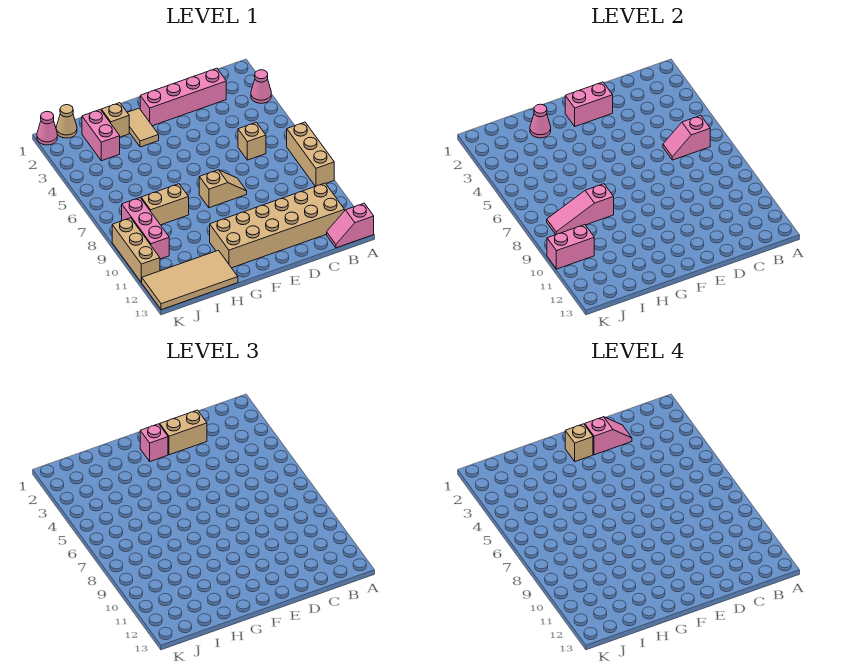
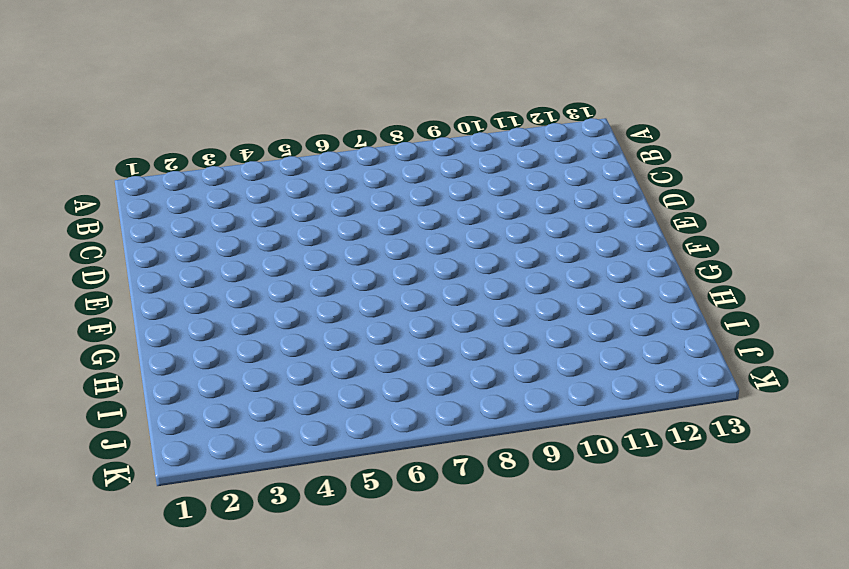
none -> pink cone A3 level 1
none -> tan brick A7:A9 level 1
none -> pink slope A13:B13 level 1 top A

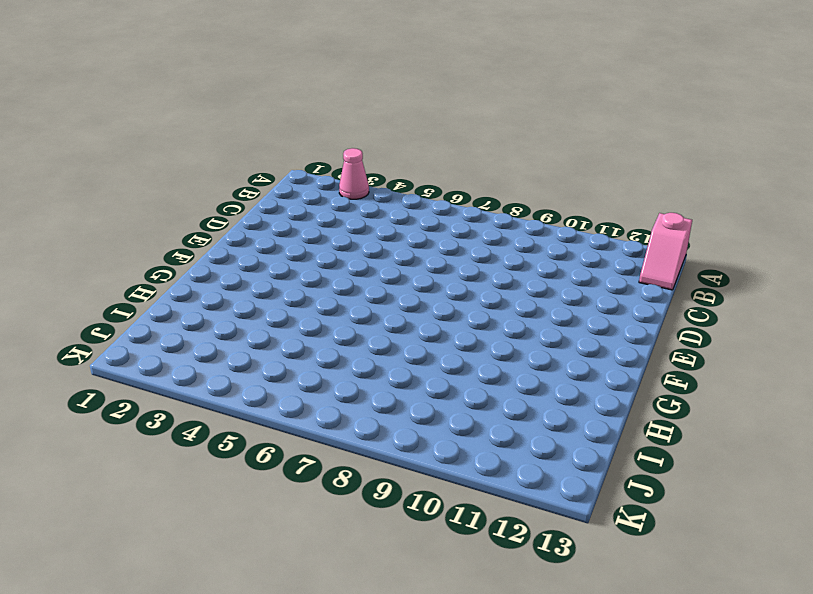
none -> tan brick A7:A9 level 1
none -> tan brick B11:G12 level 1
none -> pink brick C2:F2 level 1

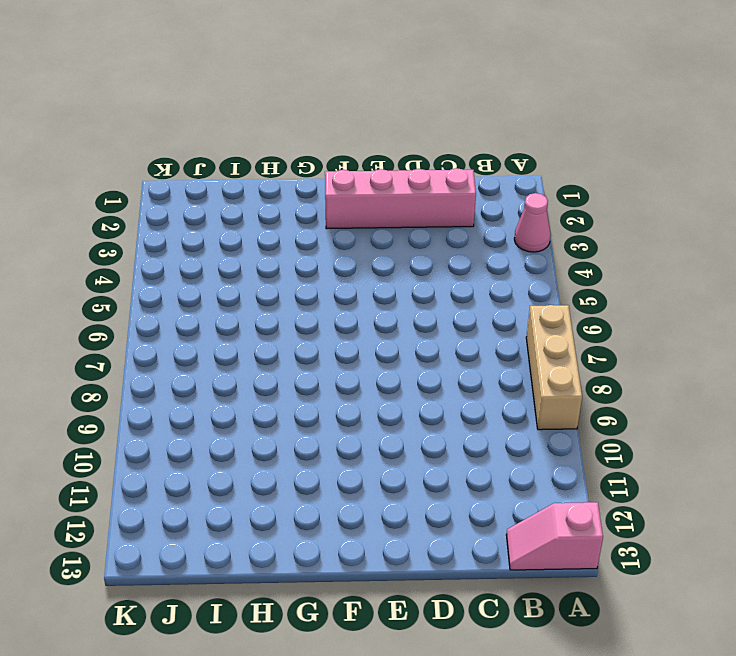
none -> tan brick B11:G12 level 1
none -> tan brick C6 level 1
none -> tan slope E8:F8 level 1 top F

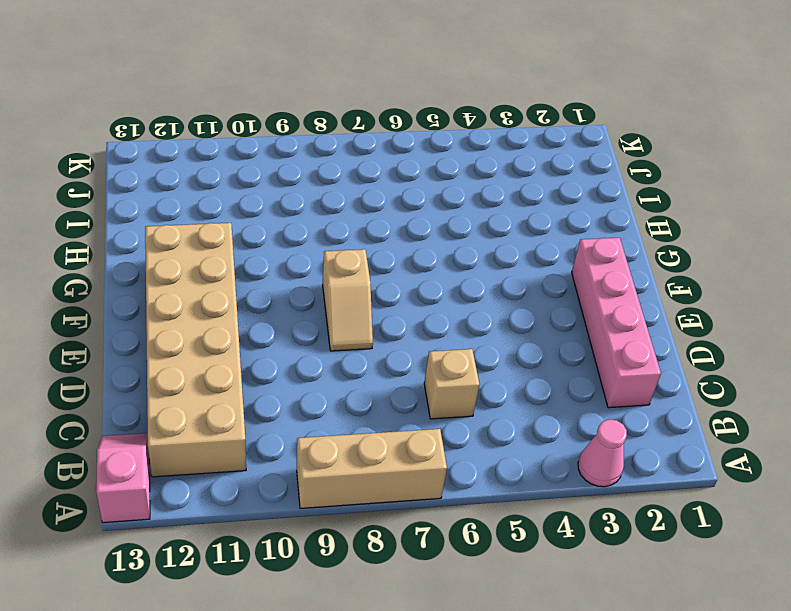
none -> tan tile G2:G3 level 1
none -> tan brick H2 level 1
none -> tan brick H8:I8 level 1

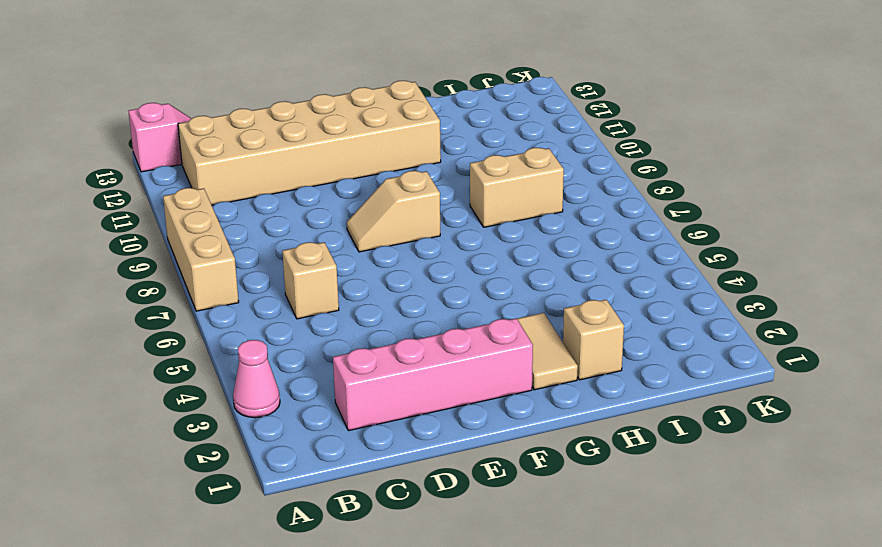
none -> tan tile H12:K13 level 1
none -> pink brick I2:I3 level 1
none -> tan cone J1 level 1

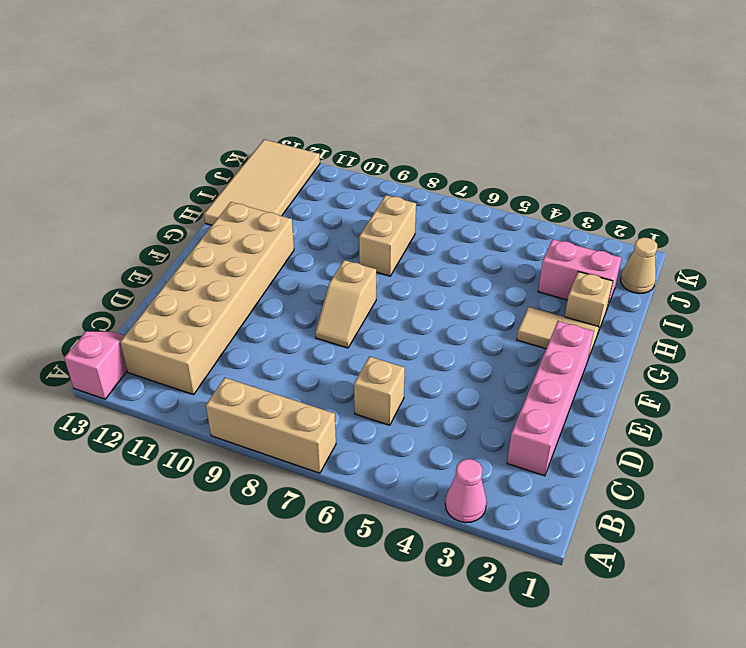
none -> pink brick J8:J10 level 1
none -> pink cone K1 level 1
none -> tan brick K9:K11 level 1

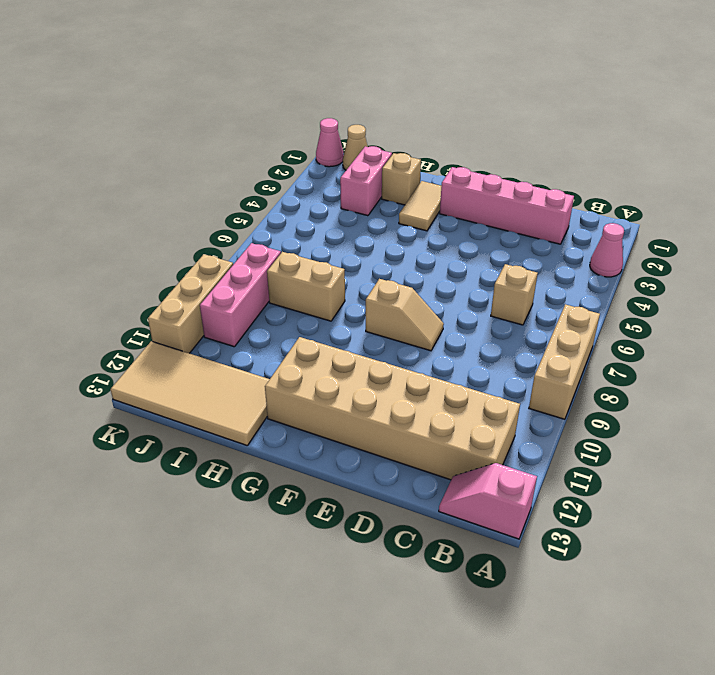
none -> pink slope B6:C6 level 2 top B
none -> pink brick E2:F2 level 2
none -> pink cone H2 level 2

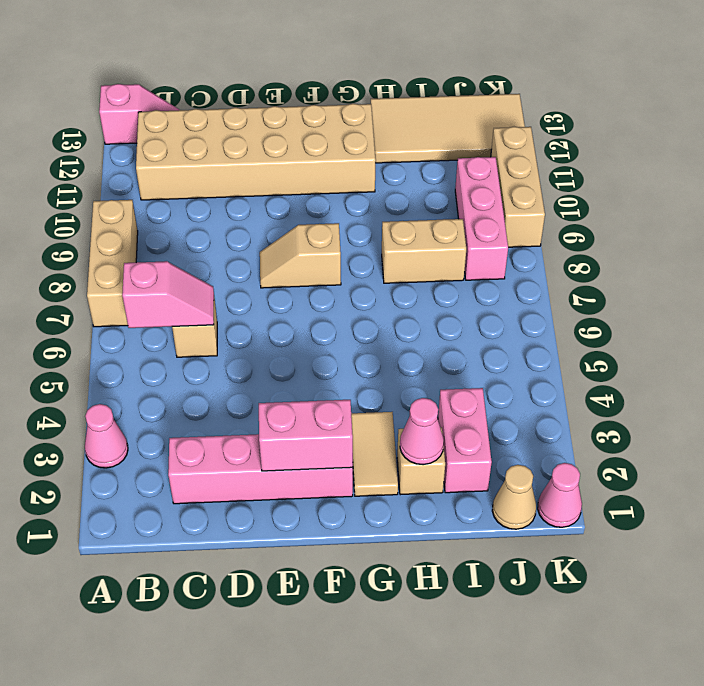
none -> pink slope H8:J8 level 2 top H
none -> pink brick J10:K10 level 2
none -> tan brick D2:E2 level 3

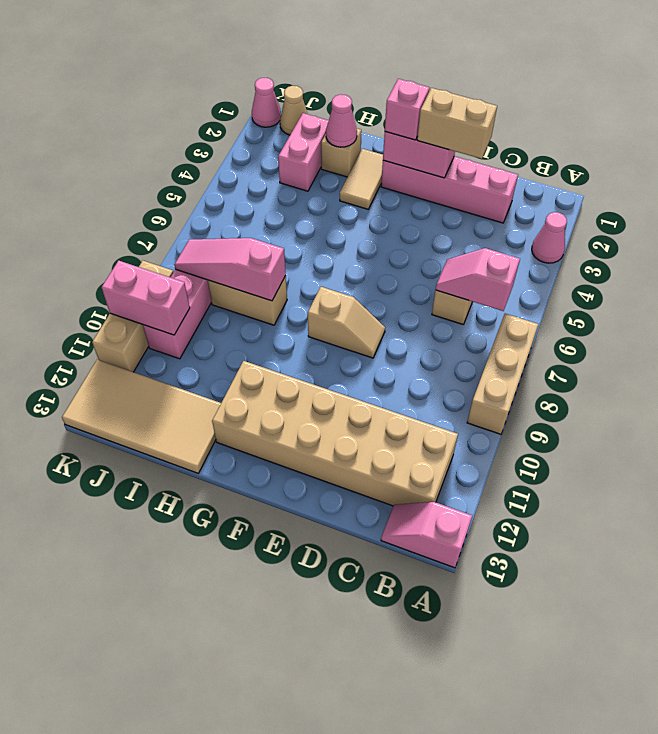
none -> pink slope D2:E2 level 4 top E
none -> tan brick F2 level 4

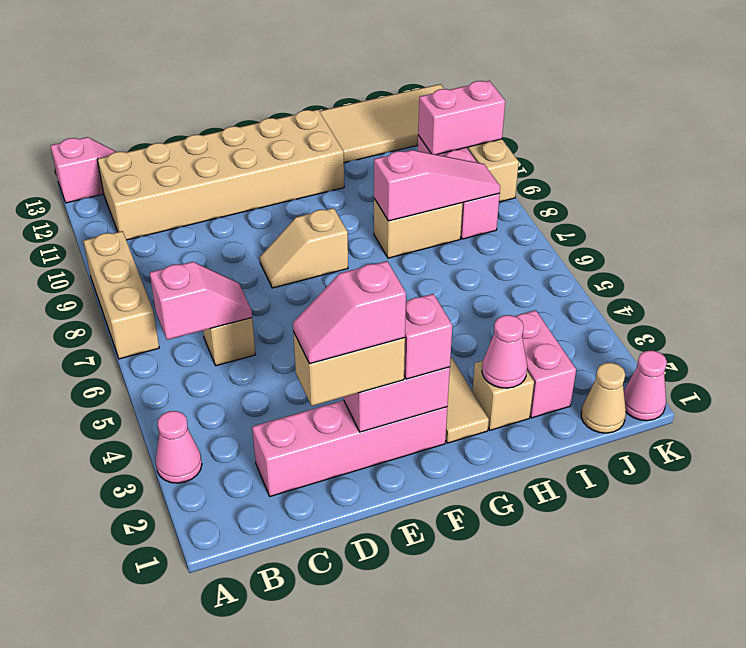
none -> tan brick F2 level 4

